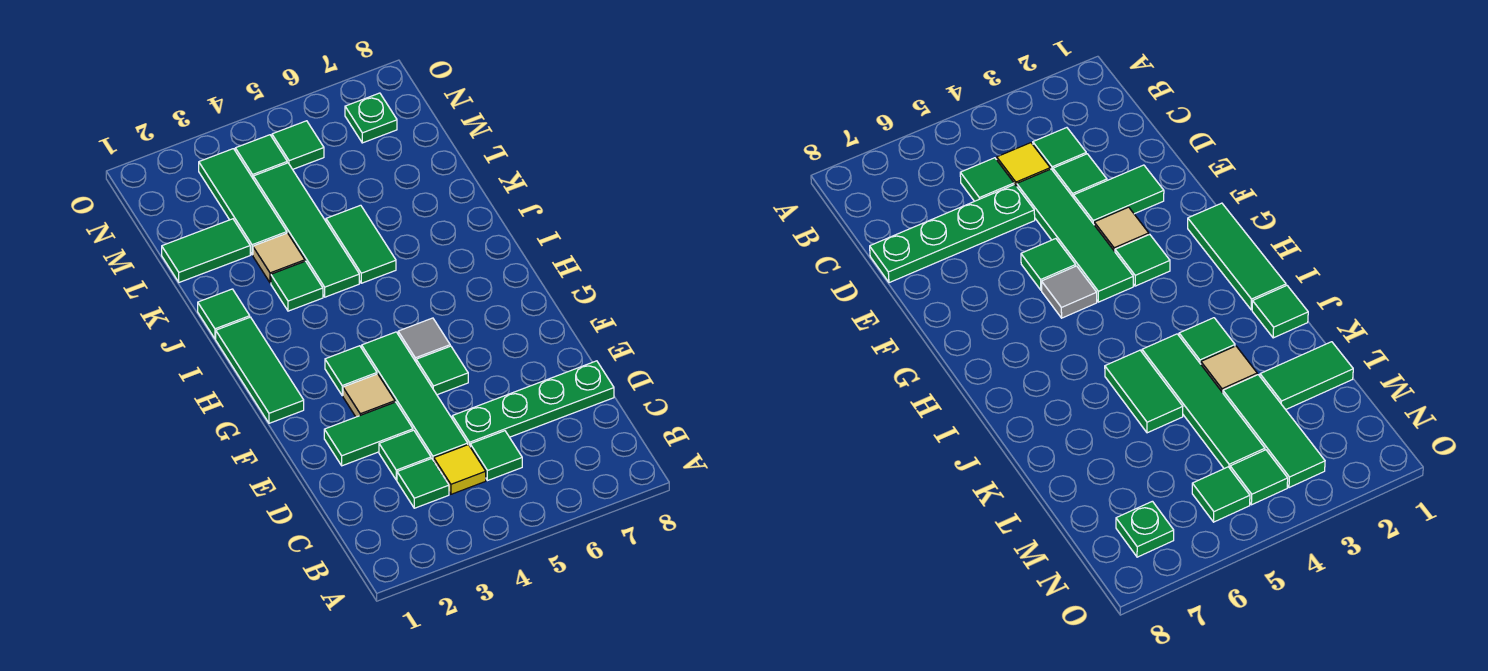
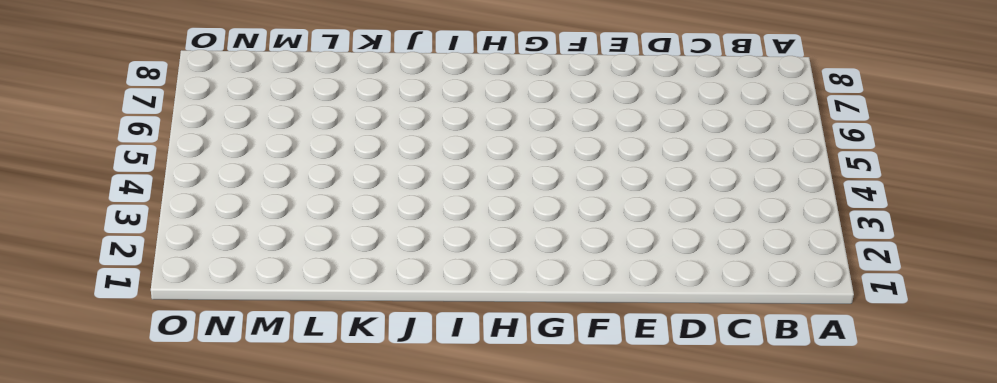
none -> green tile C3 level 1
none -> yellow tile C4 level 1
none -> green tile C5 level 1

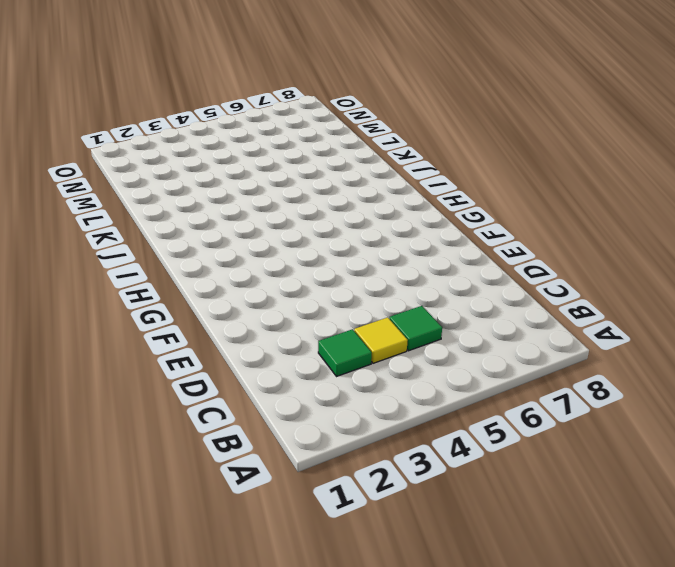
none -> green tile D3 level 1
none -> green tile D4:G4 level 1
none -> green plate D5:D8 level 1

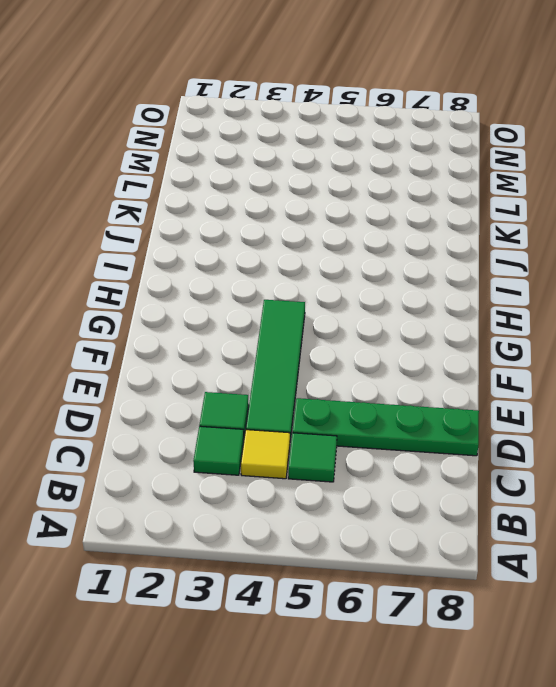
none -> green tile E2:E3 level 1
none -> tan tile F3 level 1
none -> green tile F5 level 1

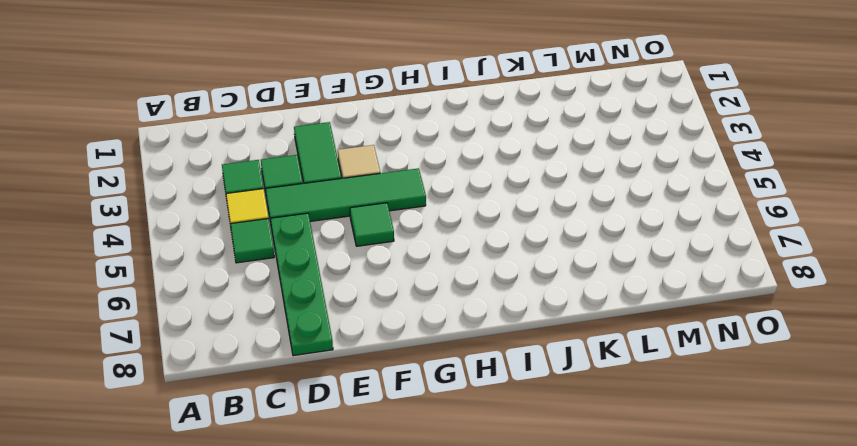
none -> green tile G1:I1 level 1
none -> green tile G3 level 1
none -> grey tile G5 level 1

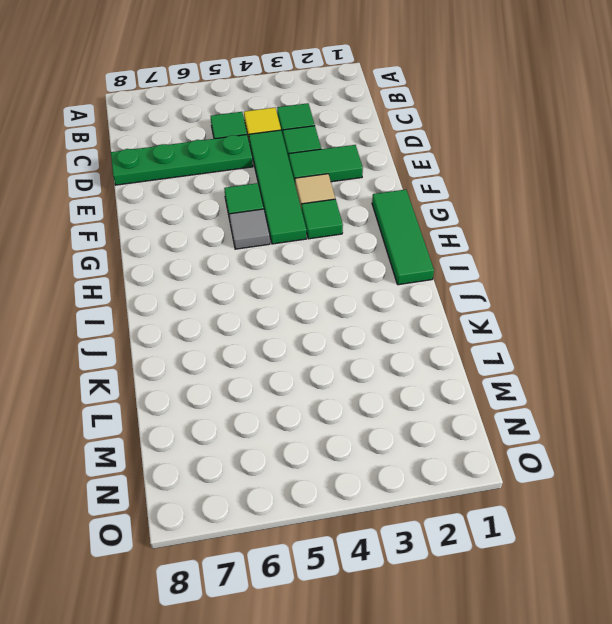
none -> green tile J1 level 1
none -> green tile J3 level 1
none -> green tile J4:M4 level 1

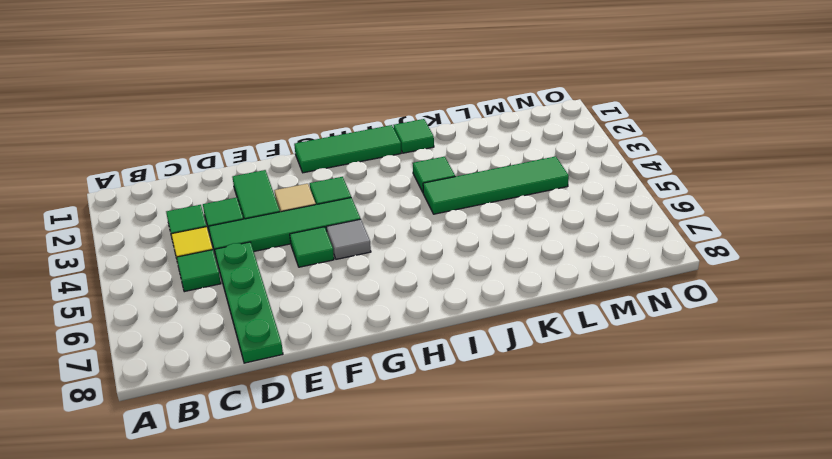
none -> green tile J5:K5 level 1
none -> tan tile K3 level 1
none -> green tile L1:L2 level 1

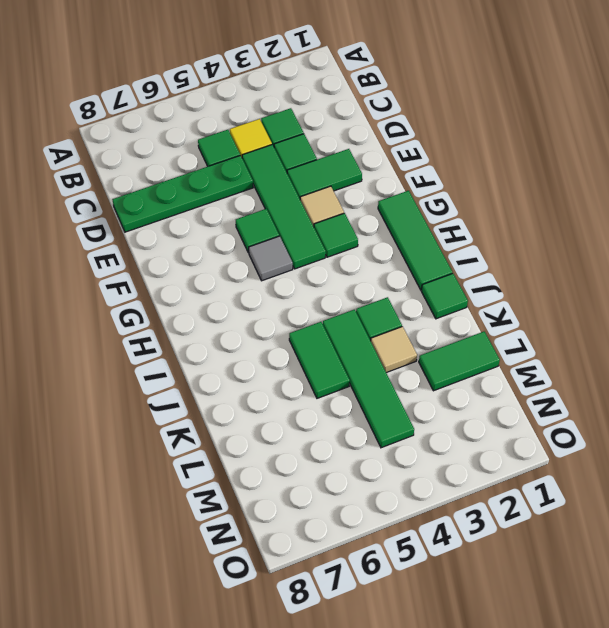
none -> green tile L3:N3 level 1
none -> green tile N4 level 1
none -> green tile N5 level 1

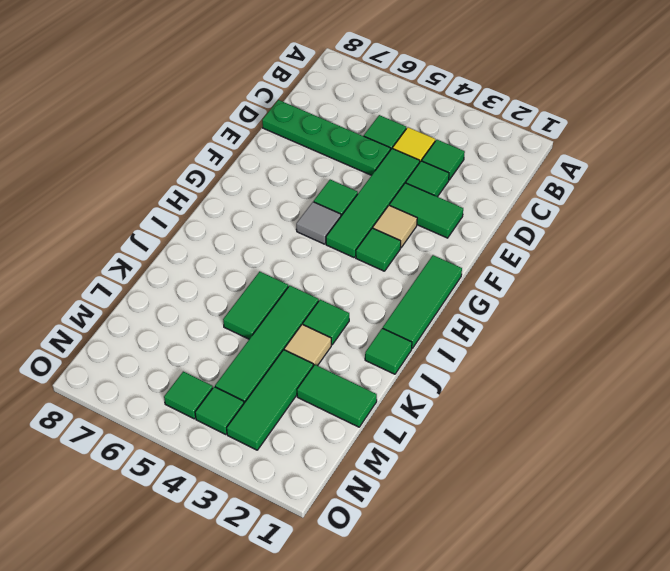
none -> green plate N7 level 1

